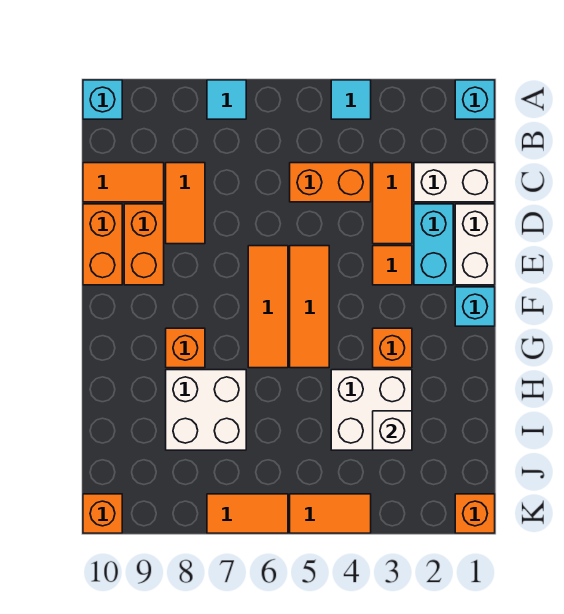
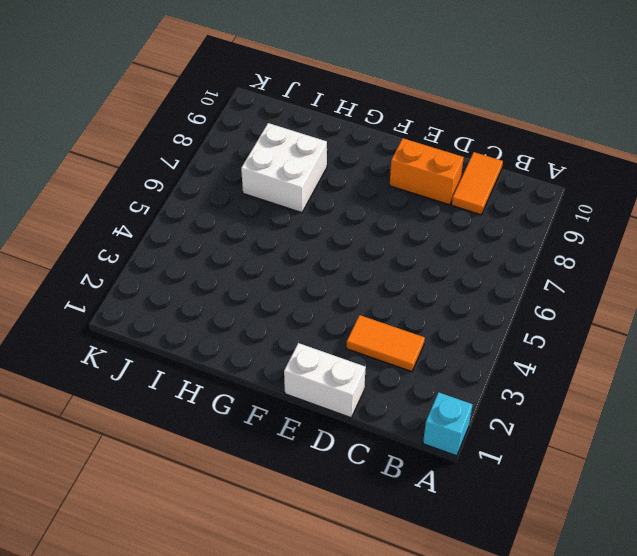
none -> cyan tile A4 level 1
none -> cyan tile A7 level 1
none -> cyan brick A10 level 1

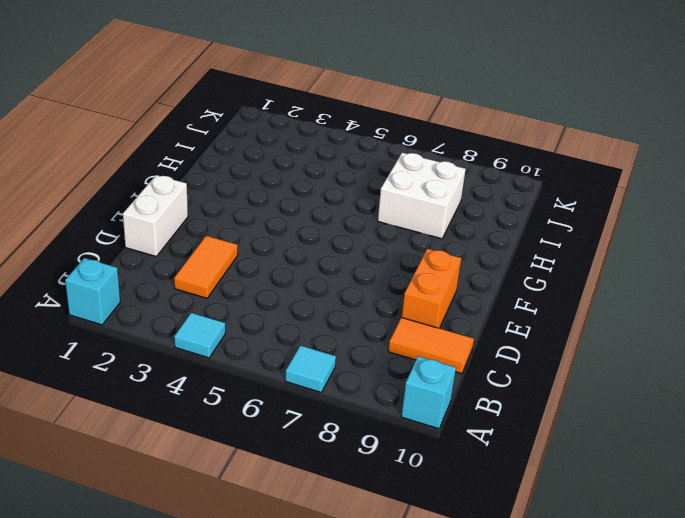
none -> white brick C1:C2 level 1
none -> orange brick C4:C5 level 1
none -> orange tile C8:D8 level 1

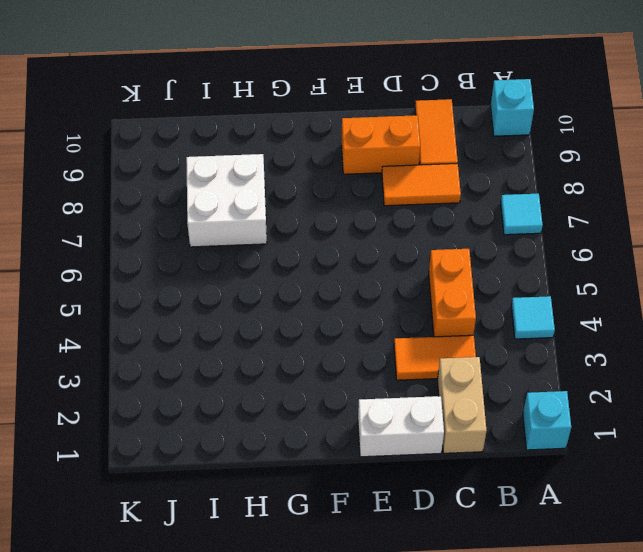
tan brick C1:C2 level 1 -> white brick C1:C2 level 1
none -> cyan brick D2:E2 level 1
none -> orange brick D10:E10 level 1
none -> orange tile E3 level 1

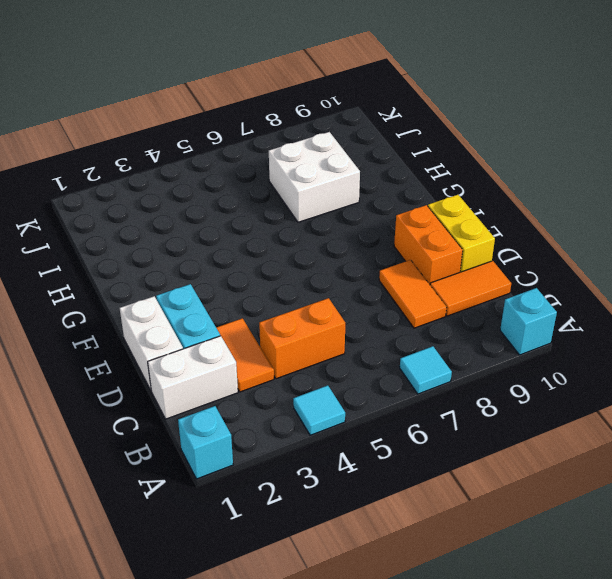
yellow brick D10:E10 level 1 -> orange brick D10:E10 level 1
none -> orange tile E3 level 1
none -> orange tile E5:G5 level 1
none -> orange tile E6:G6 level 1

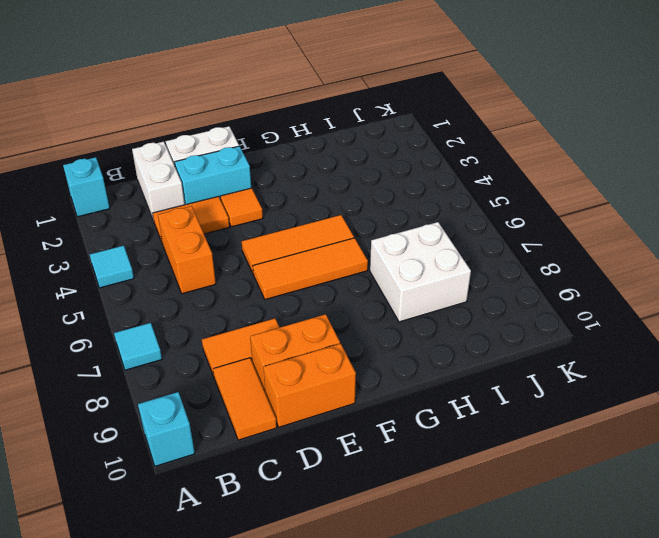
none -> cyan brick F1 level 1
none -> orange brick G3 level 1
none -> orange brick G8 level 1

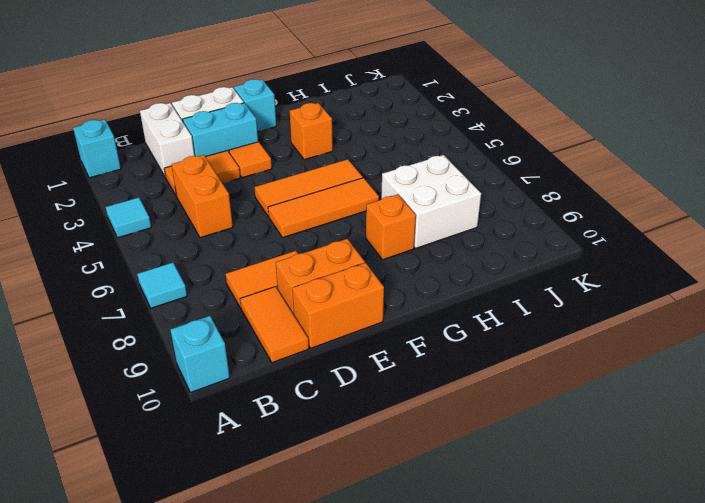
none -> white brick H3:I4 level 1
none -> orange brick K1 level 1
none -> orange tile K4:K5 level 1

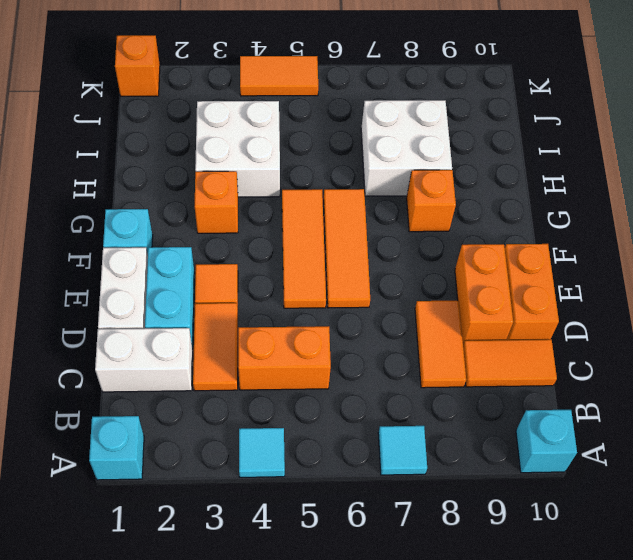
none -> orange tile K6:K7 level 1
none -> orange brick K10 level 1
none -> white brick I3 level 2

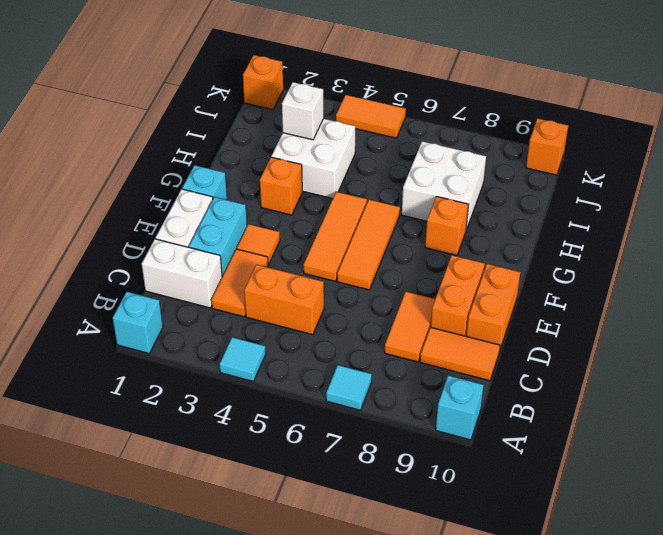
none -> orange tile K6:K7 level 1

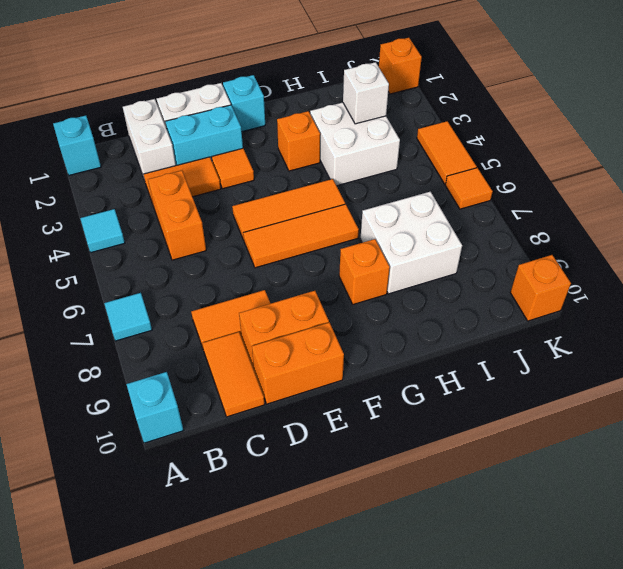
orange tile K6 level 1 -> orange tile K6:K7 level 1

